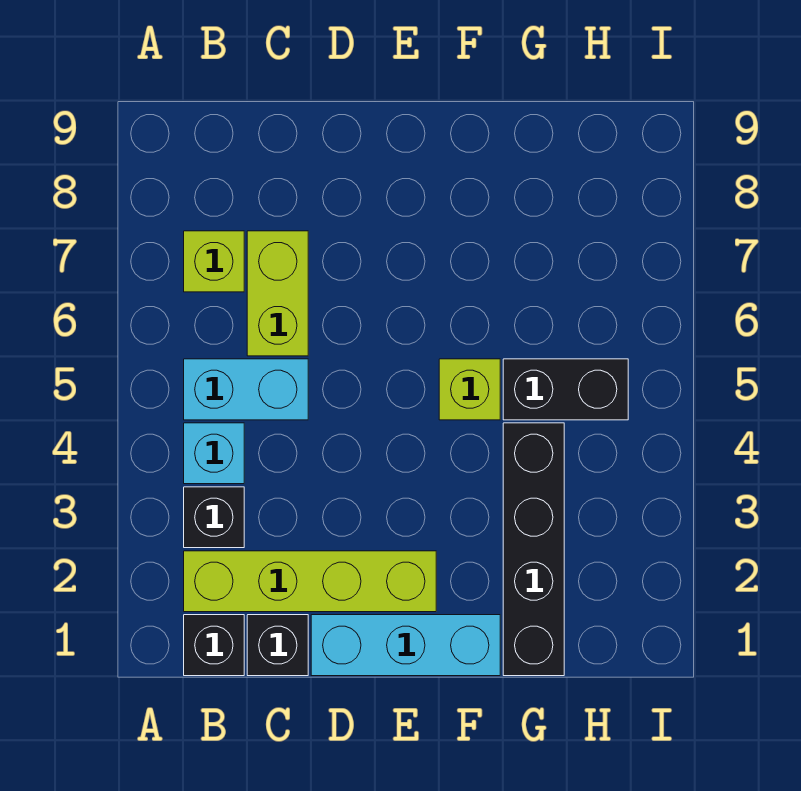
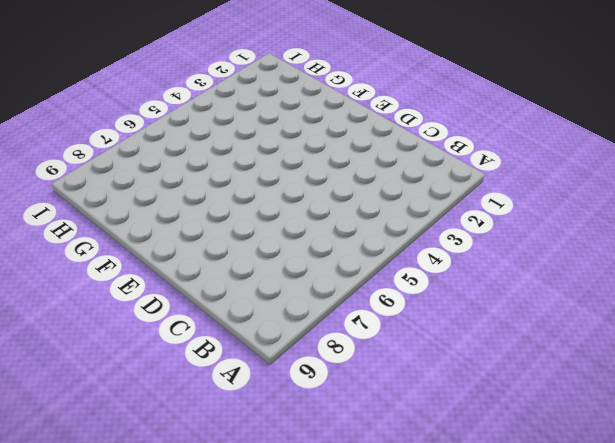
none -> black brick B1 level 1
none -> lime brick B2:E2 level 1
none -> black brick B3 level 1

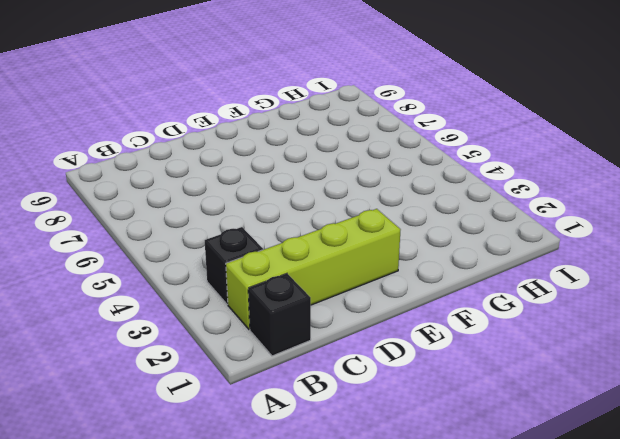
none -> cyan brick B4 level 1
none -> cyan brick B5:C5 level 1
none -> lime brick B7 level 1

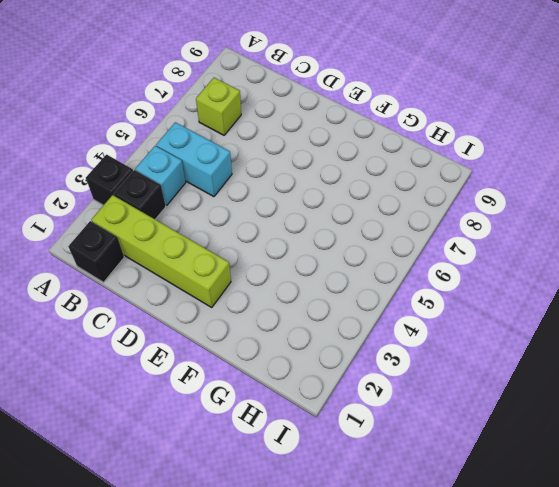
black brick A3 level 1 -> black brick C1 level 1
none -> lime brick C6:C7 level 1
none -> cyan brick D1:F1 level 1
none -> lime brick F5 level 1

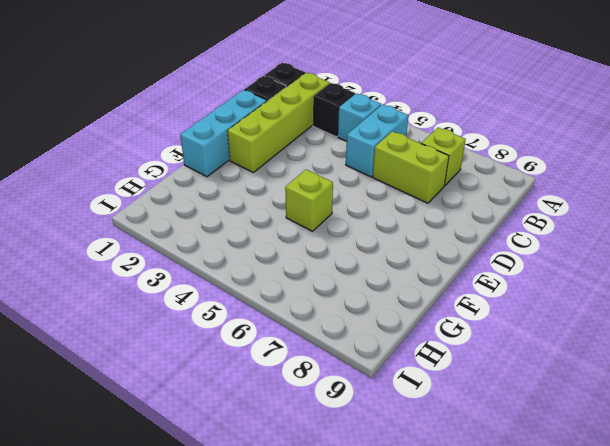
none -> black brick G1:G4 level 1
none -> black brick G5:H5 level 1

